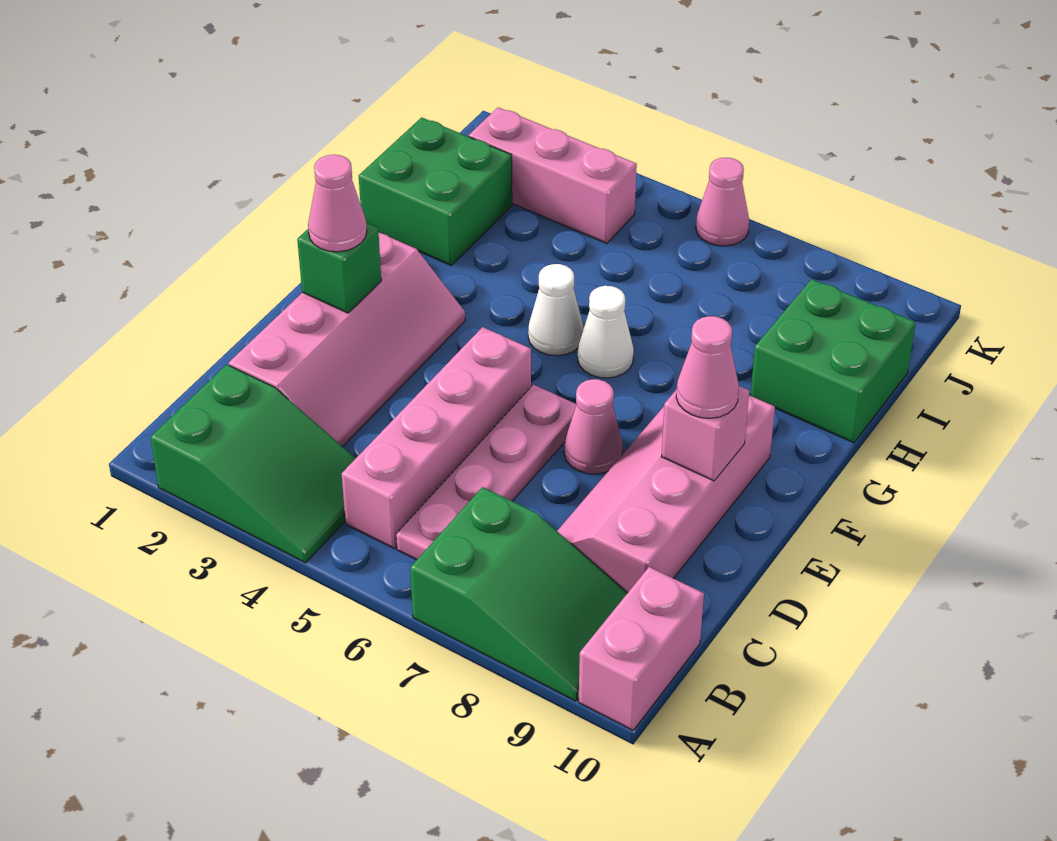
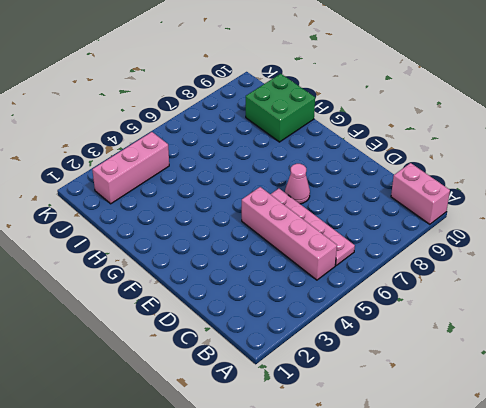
none -> green slope A2:B4 level 1 top 2
none -> green slope A7:B9 level 1 top 7
none -> pink slope C2:F3 level 1 top 2

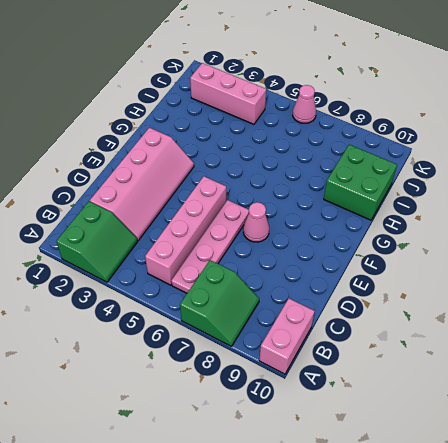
green slope A2:B3 level 1 top 2 -> green slope A2:B4 level 1 top 2
green slope A7:B8 level 1 top 7 -> green slope A7:B9 level 1 top 7
none -> pink slope C8:F9 level 1 top 9
none -> white cone G5 level 1
none -> white cone G6 level 1

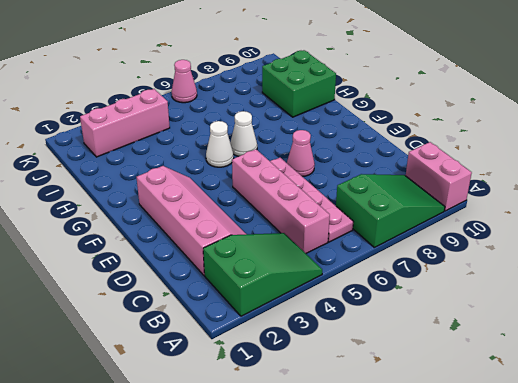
none -> pink slope C8:F9 level 1 top 9
none -> green brick H1:I2 level 1
none -> green brick E2 level 2

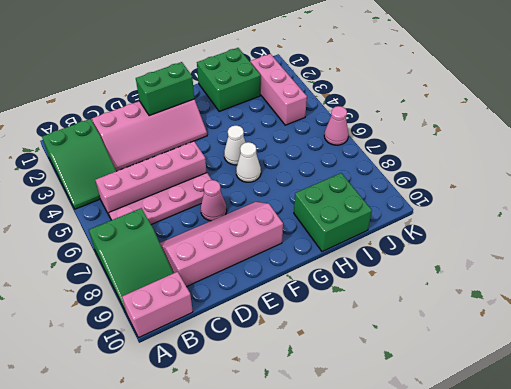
green brick E2:F2 level 2 -> green brick E2 level 2
none -> pink brick E9 level 2
none -> pink cone E2 level 3
none -> pink cone E9 level 3

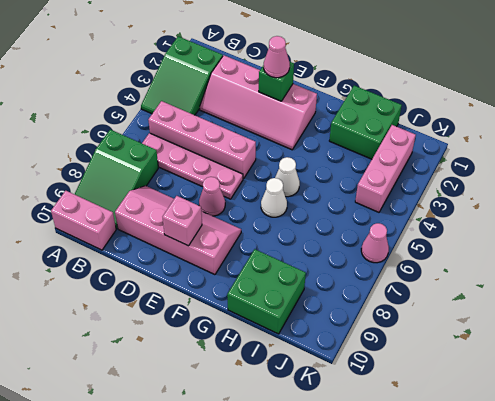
none -> pink cone E9 level 3

